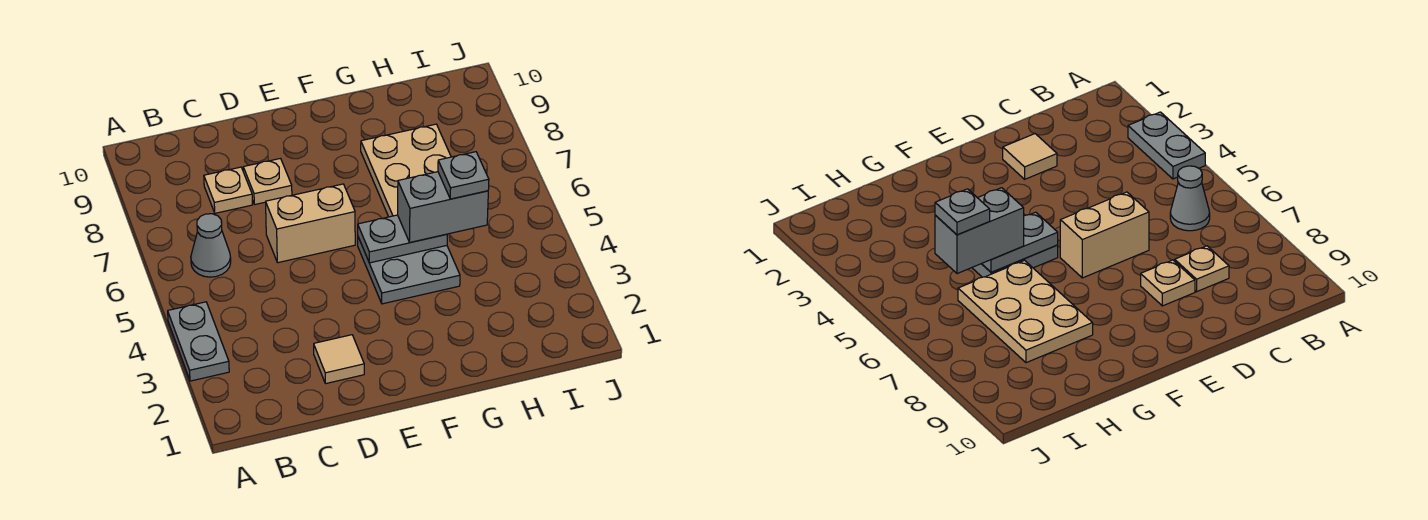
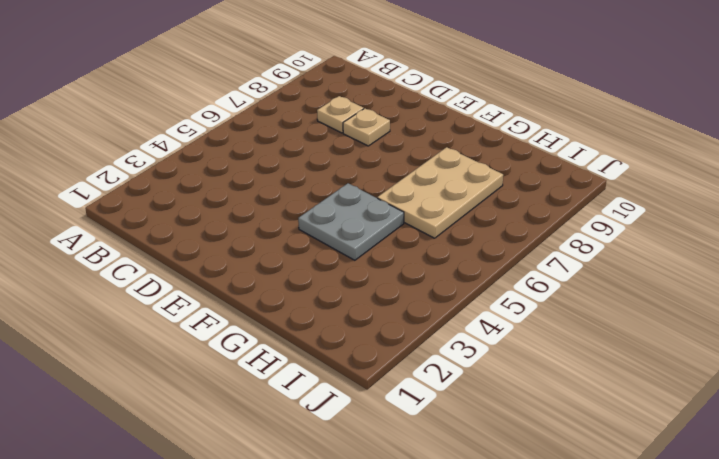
none -> grey plate A3:A4 level 1
none -> grey cone B6 level 1

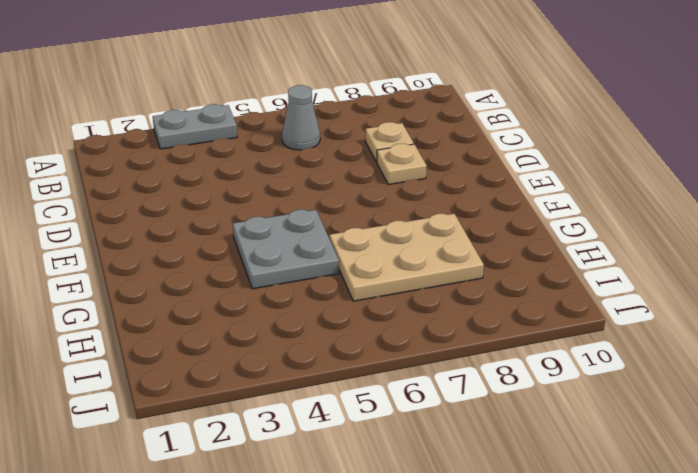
none -> tan tile D2 level 1
none -> tan brick D6:E6 level 1

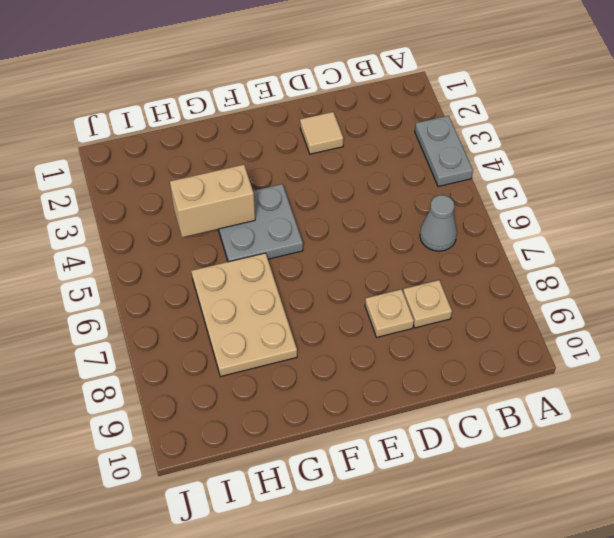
tan brick G4:H4 level 2 -> tan brick D6:E6 level 1
none -> grey plate F5:G5 level 2
none -> grey brick G5:H5 level 3

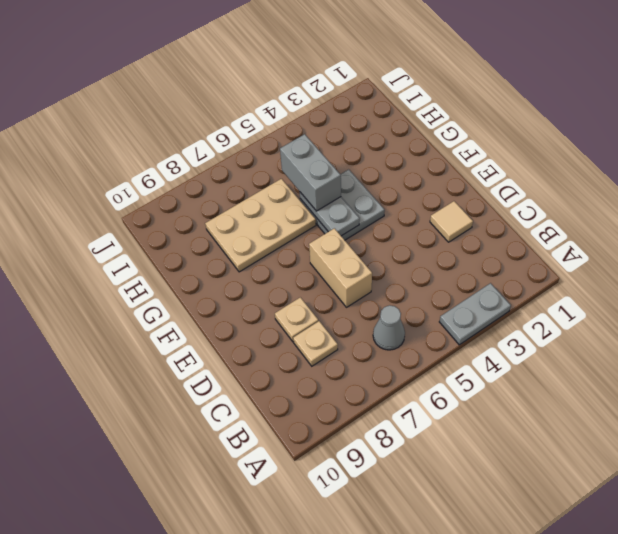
none -> grey plate H5 level 4

